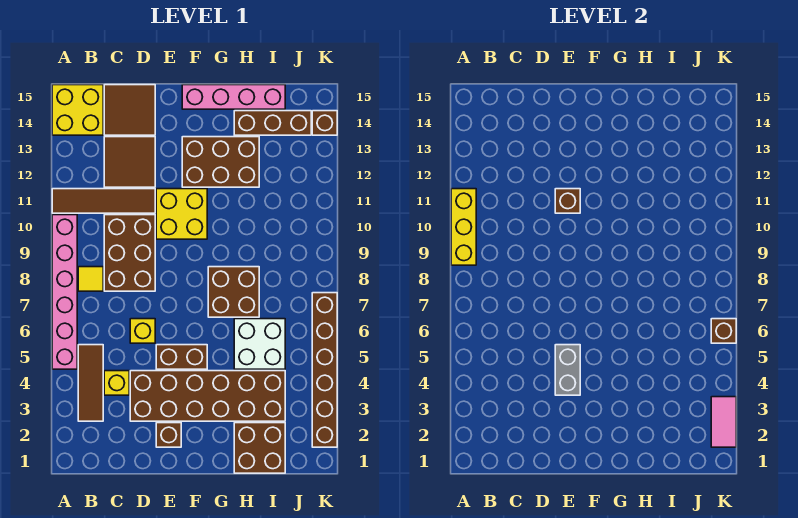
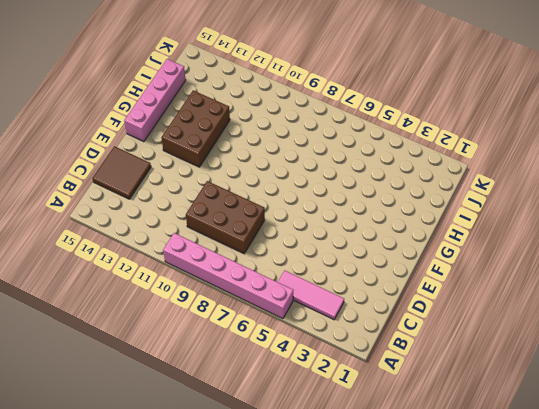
pink tile B3:B5 level 1 -> brown tile B3:B5 level 1
none -> brown tile A11:D11 level 1
none -> yellow brick A14:B15 level 1
none -> yellow tile B8 level 1

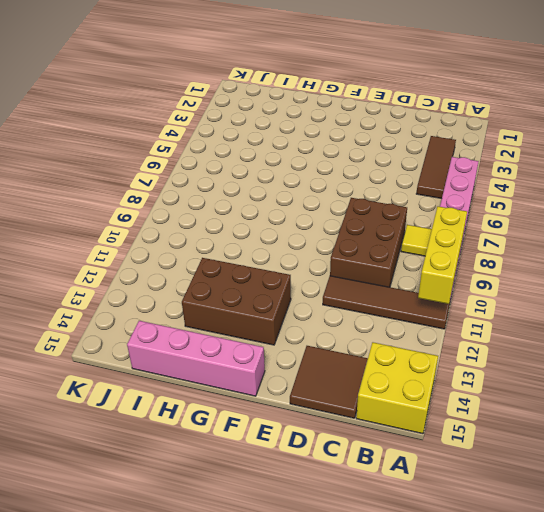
none -> yellow brick C4 level 1
none -> brown tile C12:D13 level 1
none -> brown brick D3:I4 level 1

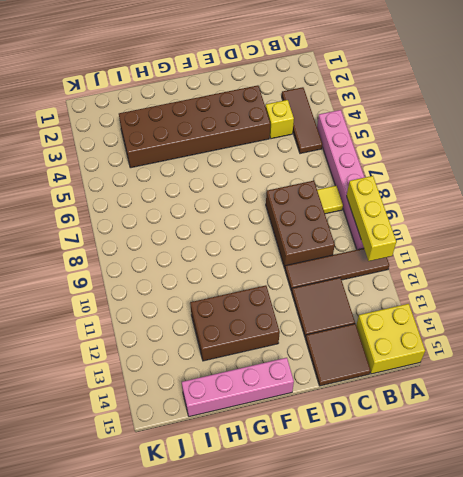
none -> yellow brick D6 level 1
none -> brown brick E2 level 1
none -> brown brick E5:F5 level 1

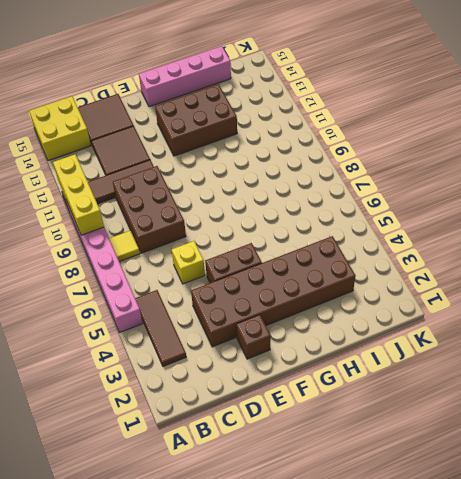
none -> yellow brick C4 level 1
none -> yellow brick E10:F11 level 1
none -> brown brick G7:H8 level 1

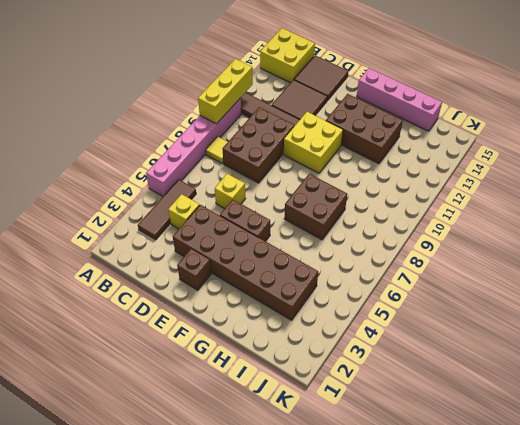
none -> brown brick H1:I2 level 1
none -> white brick H5:I6 level 1
none -> brown brick H14:J14 level 1

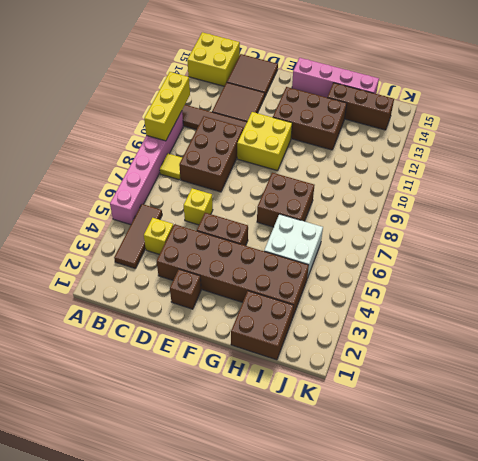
none -> brown brick K2:K7 level 1
none -> brown brick K14 level 1
none -> grey brick E4:E5 level 2

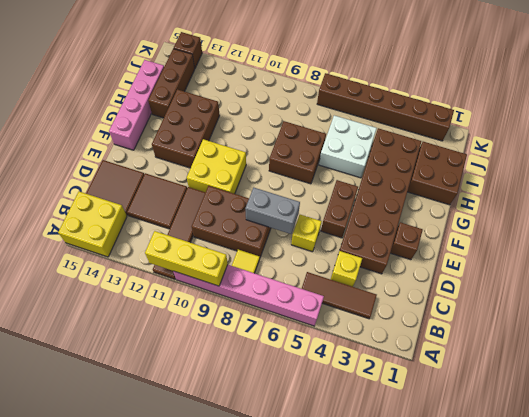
grey brick D7:D8 level 2 -> grey brick E4:E5 level 2
none -> brown brick E11 level 2
none -> pink tile K2:K3 level 2
none -> brown brick K6 level 2

